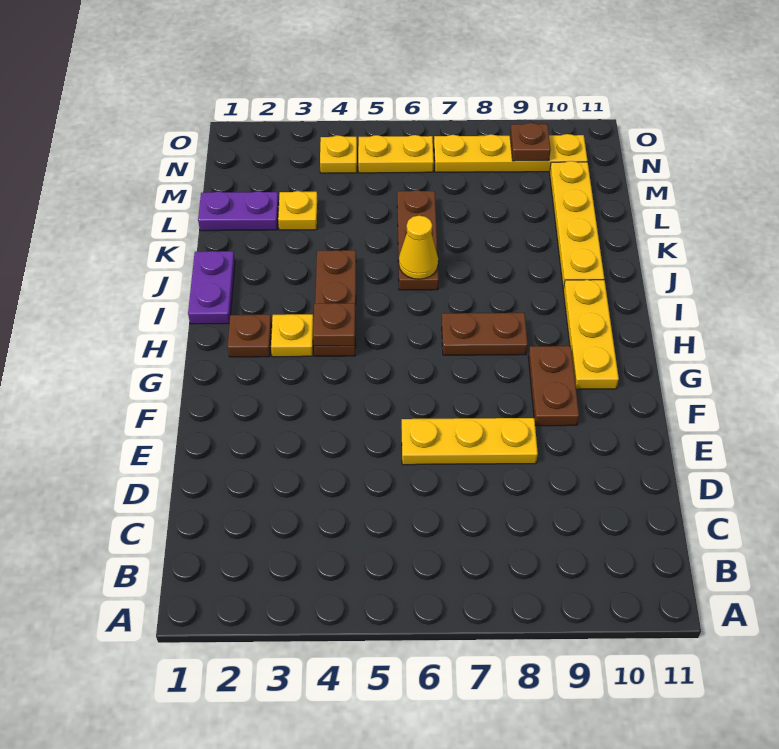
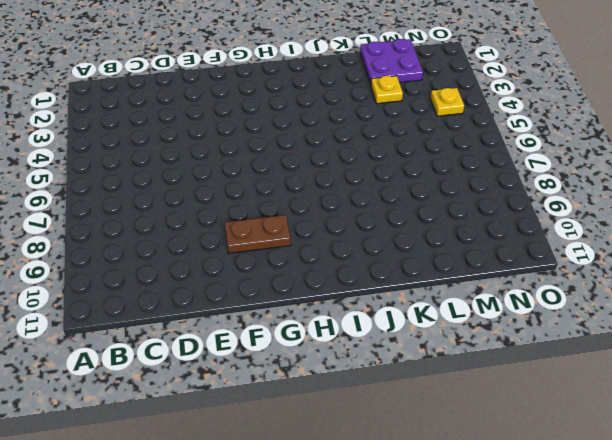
purple plate L1:M2 level 1 -> purple plate L1:L2 level 1
none -> yellow plate E6:E8 level 1
none -> yellow plate G10:I10 level 1
none -> brown plate H2 level 1

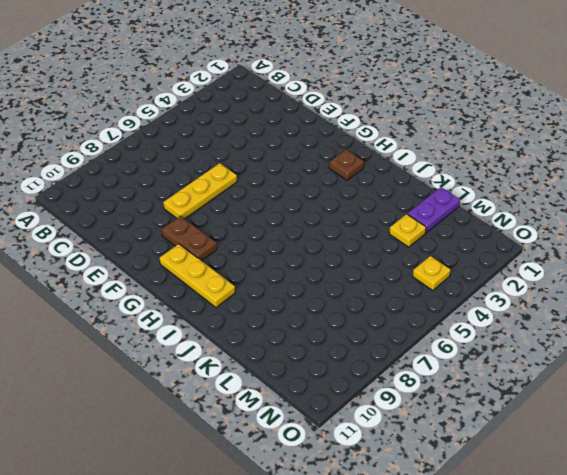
none -> yellow plate H3 level 1
none -> brown plate H4:J4 level 1
none -> brown plate H7:H8 level 1

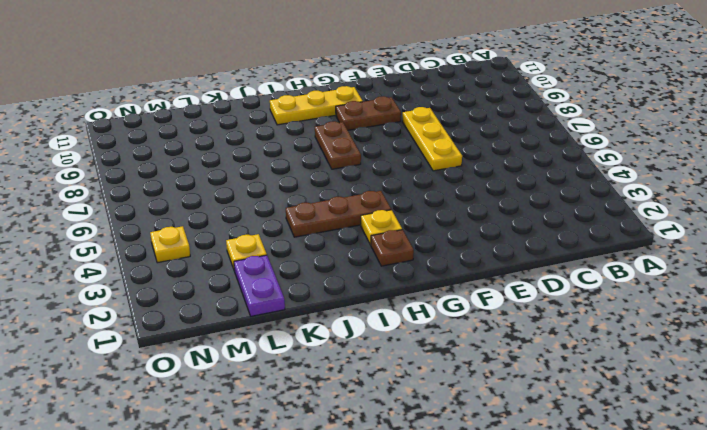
none -> purple plate I1:J1 level 1
none -> brown plate J6:L6 level 1
none -> yellow plate J10:M10 level 1

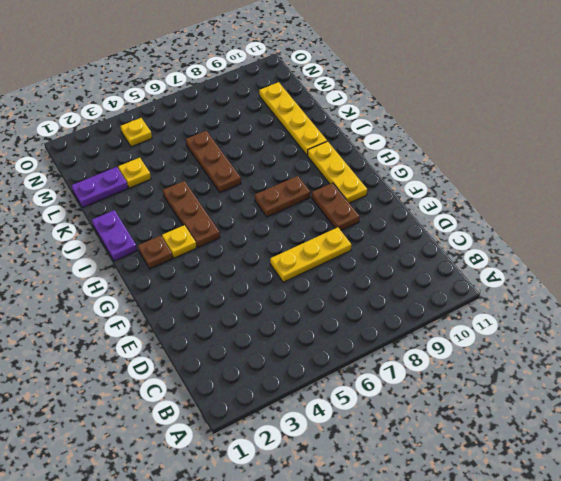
none -> yellow plate N5:N6 level 1
none -> yellow plate N7:N10 level 1
none -> brown plate H4 level 2

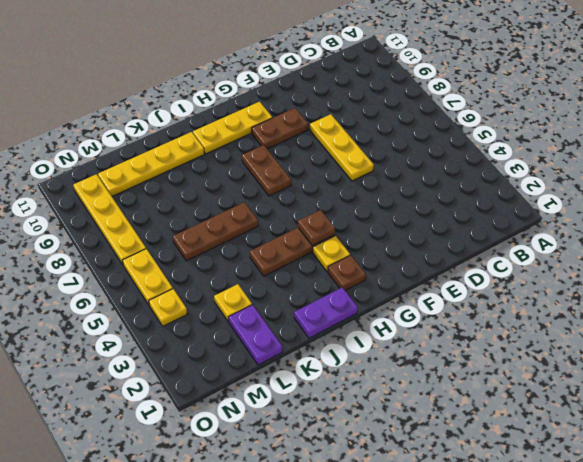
none -> yellow cone J6 level 2
none -> brown plate N9 level 2

